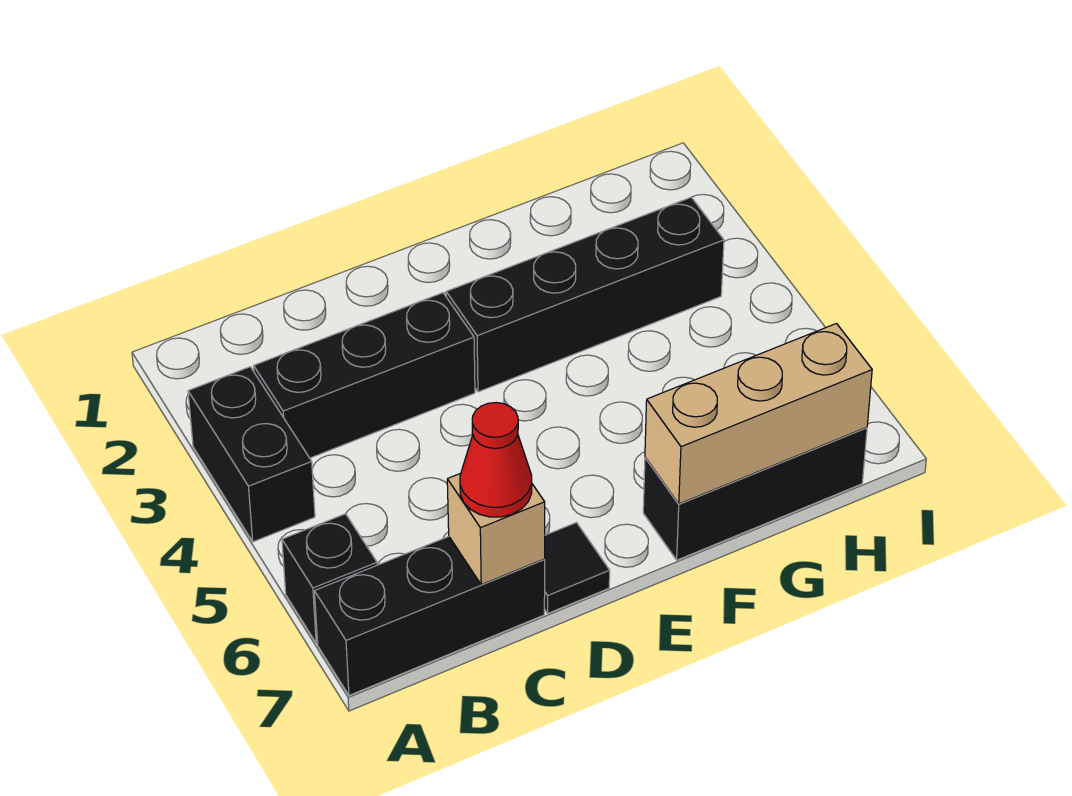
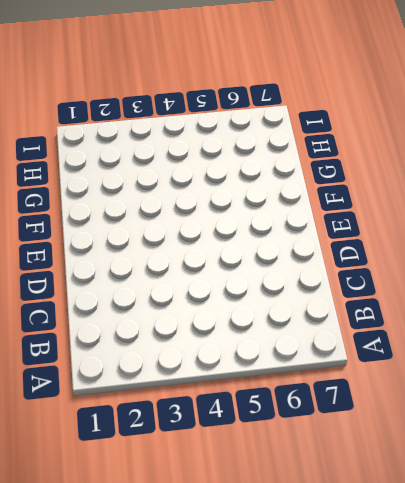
none -> black brick A3:A4 level 1
none -> black brick A6 level 1

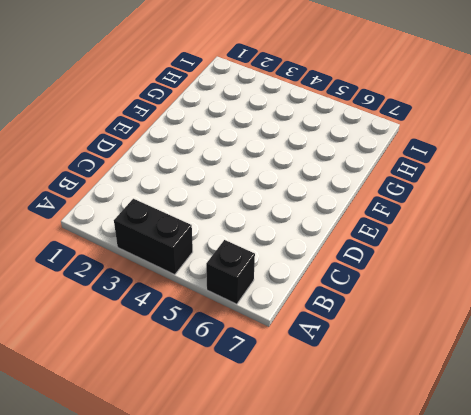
none -> black brick A7:C7 level 1
none -> black brick B3:D3 level 1

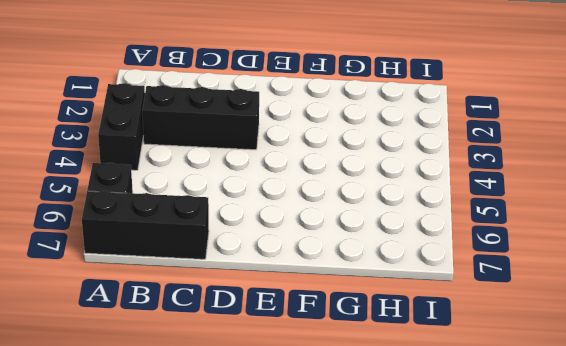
none -> black tile D7 level 1
none -> black brick E3:H3 level 1

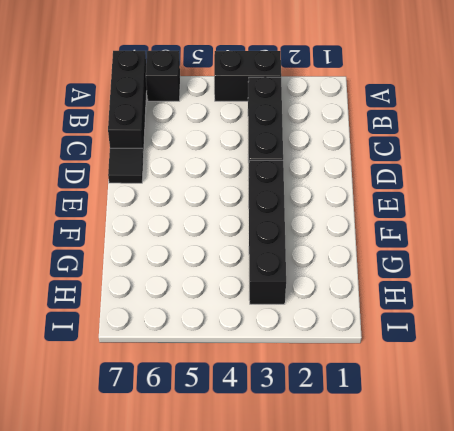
none -> black brick F7:H7 level 1
none -> tan brick C7 level 2

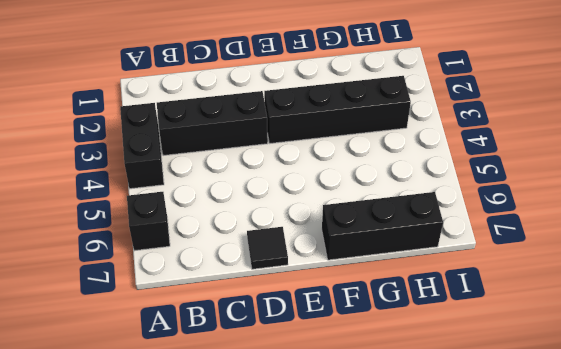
none -> black brick A7:C7 level 1
none -> tan brick C7 level 2

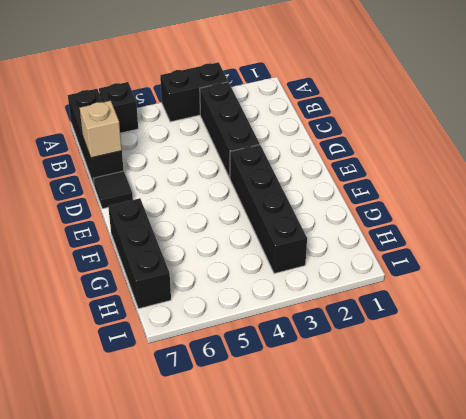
none -> tan brick F7:H7 level 2
none -> red cone C7 level 3

